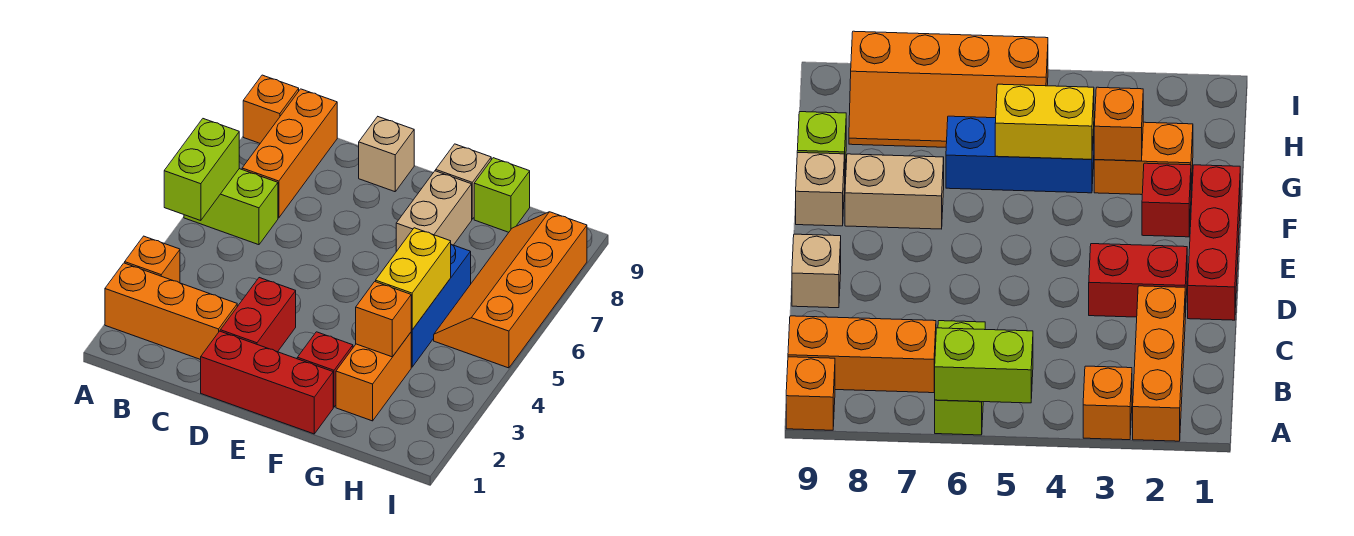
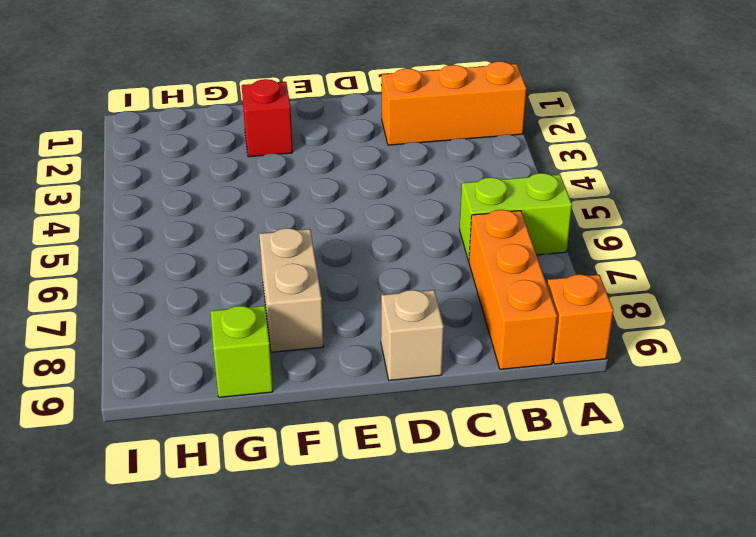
none -> orange brick A3 level 1
none -> red brick D1:F1 level 1
none -> red brick D2:D3 level 1

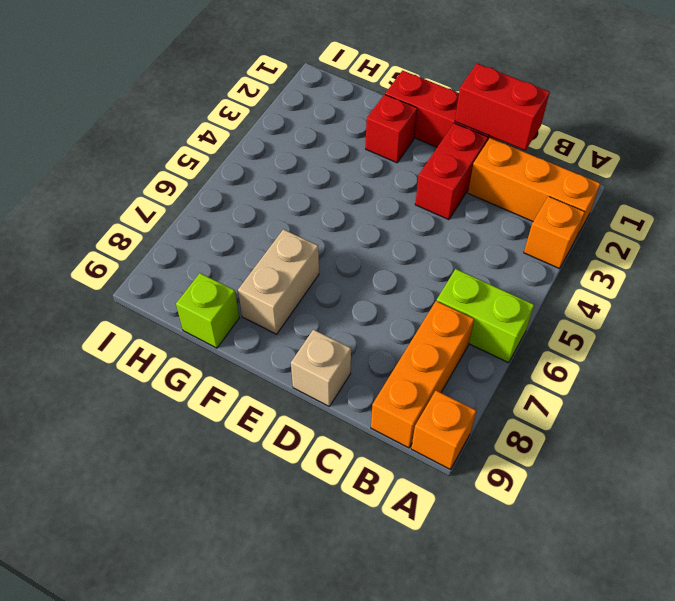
red brick C1:D1 level 2 -> none
none -> tan brick F9 level 1
none -> orange brick G2:G3 level 1
none -> blue brick G4:G6 level 1

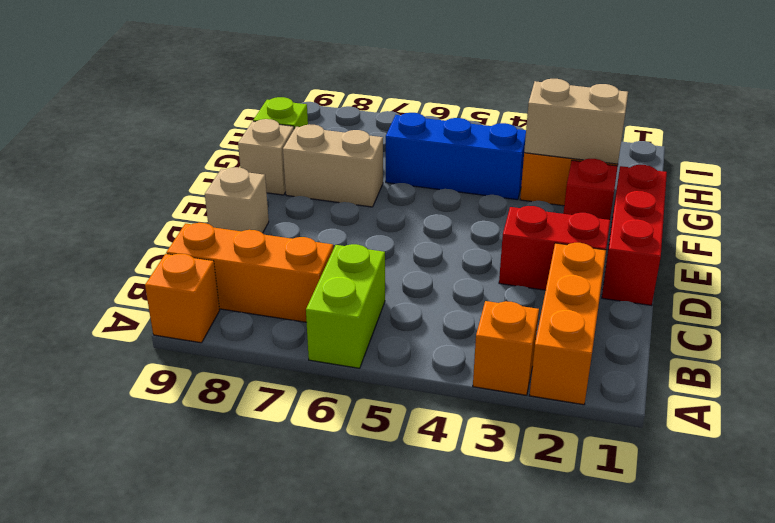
tan brick G2:G3 level 2 -> orange brick G3 level 2
none -> orange slope H5:I8 level 1 top I
none -> lime brick A5:A6 level 2
none -> yellow brick G4:G5 level 2

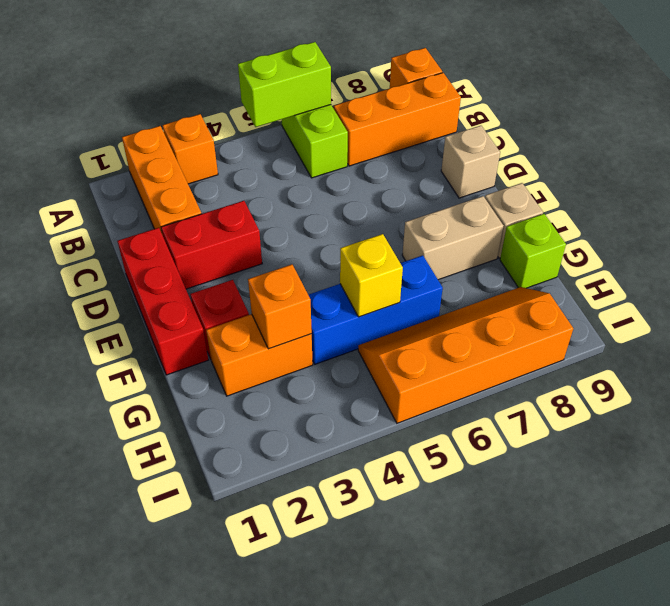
yellow brick G5 level 2 -> yellow brick G4:G5 level 2

